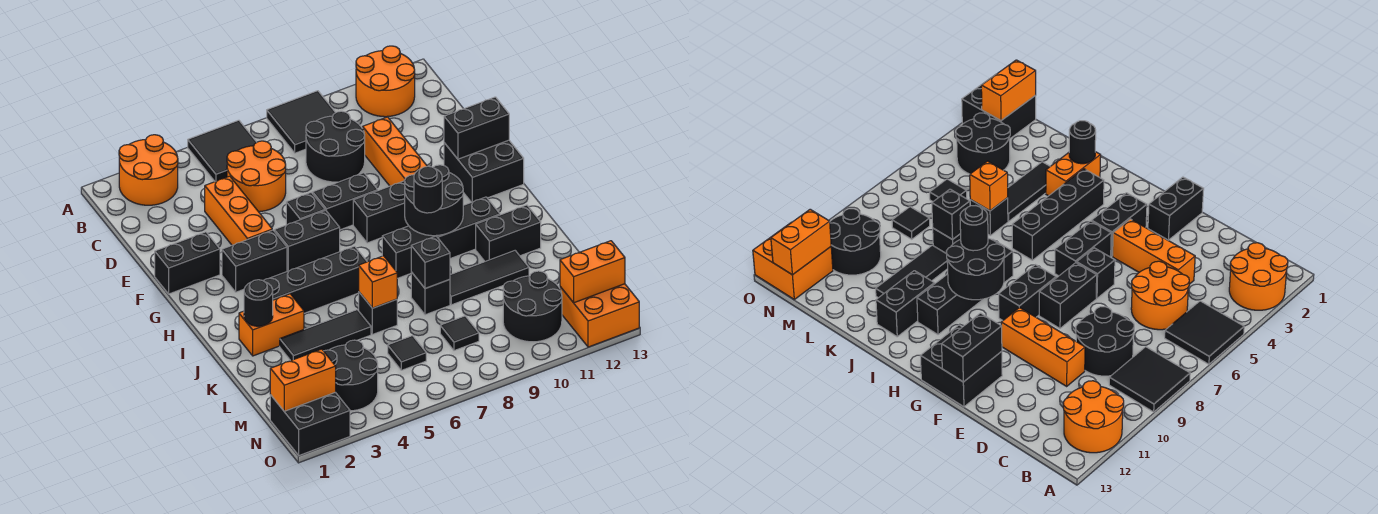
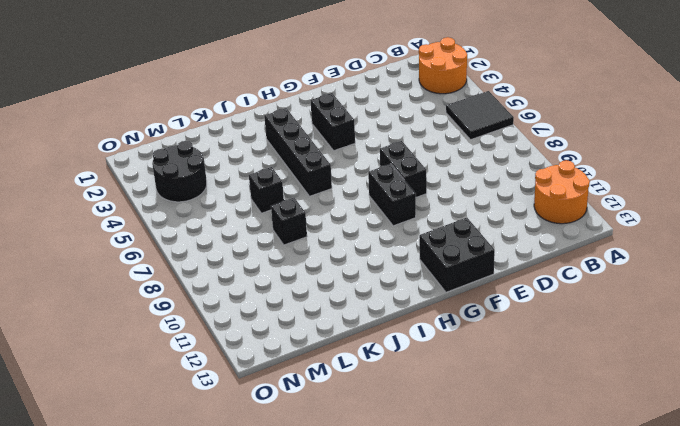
none -> black tile A8:B9 level 1
none -> orange round brick C5:D6 level 1
none -> black round brick C8:D9 level 1
none -> orange brick D4:F4 level 1

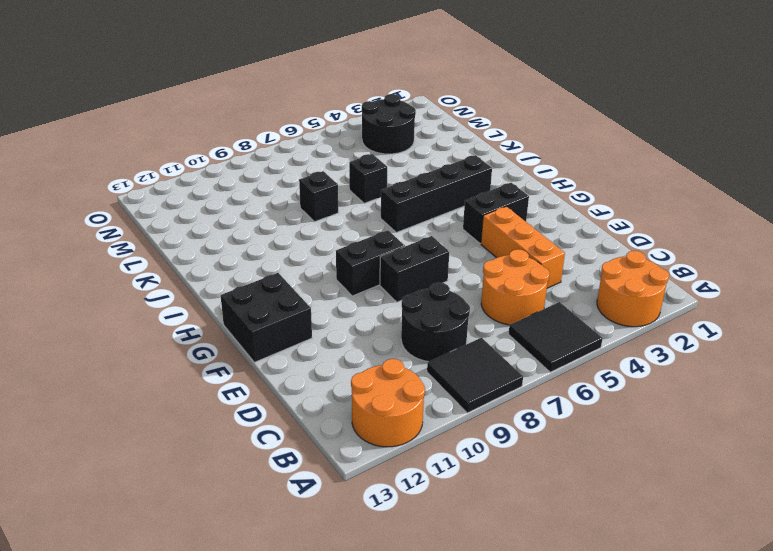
none -> orange brick D10:F10 level 1
none -> black brick F1:F2 level 1
none -> black brick F6 level 1
none -> black brick G5:G6 level 1

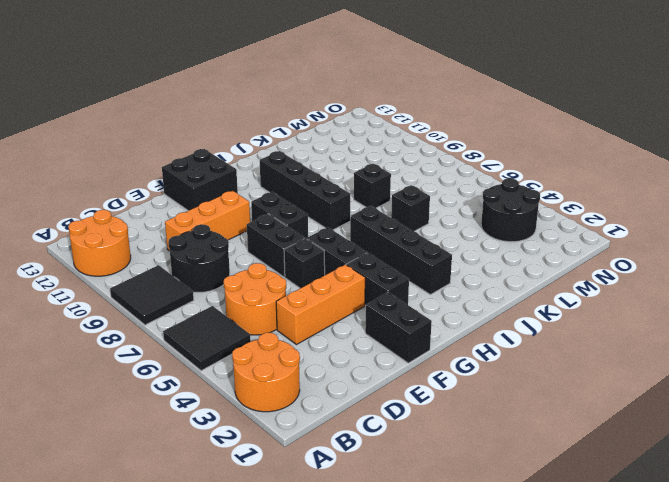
none -> orange brick J2:J3 level 1
none -> black brick J11:J12 level 1
none -> black tile K3:K5 level 1
none -> black tile K9:K11 level 1

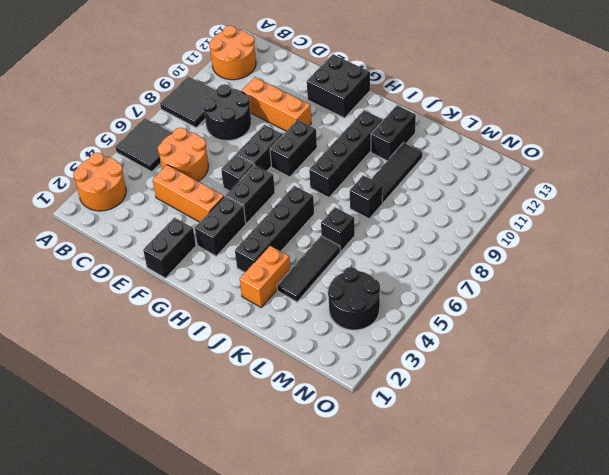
none -> black tile M6 level 1
none -> black tile M8 level 1
none -> black round brick M10:N11 level 1
none -> black brick N1:O2 level 1

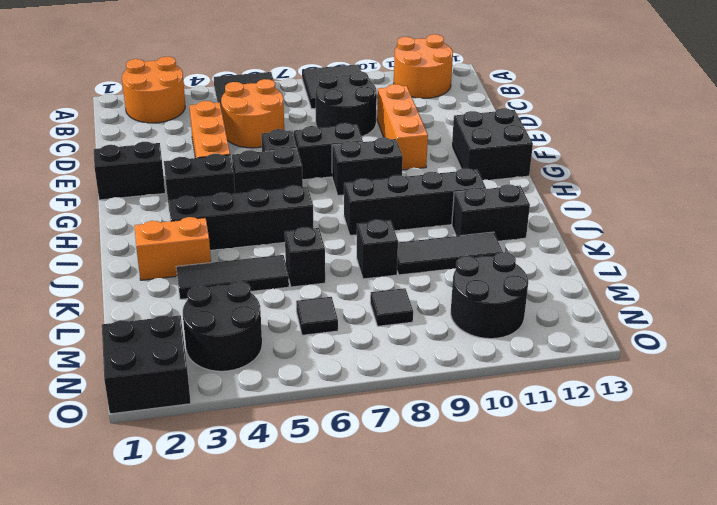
none -> orange brick N12:O13 level 1
none -> black brick F12:F13 level 2
none -> black round brick H9:I10 level 2
none -> black round brick J2 level 2

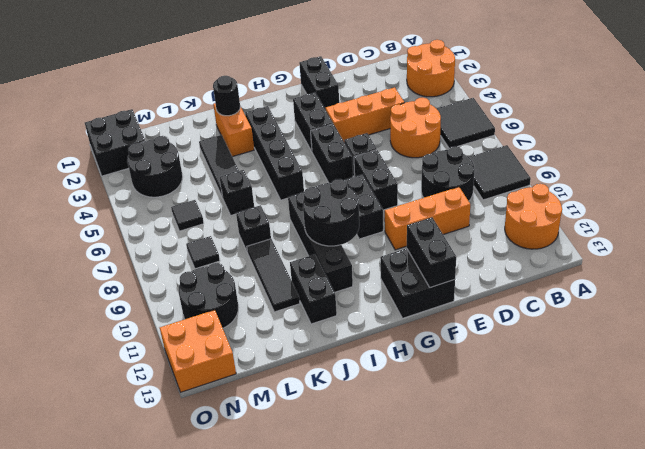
none -> orange brick K6 level 2
none -> black brick K8 level 2
none -> orange brick N1:N2 level 2
none -> orange brick N12:N13 level 2

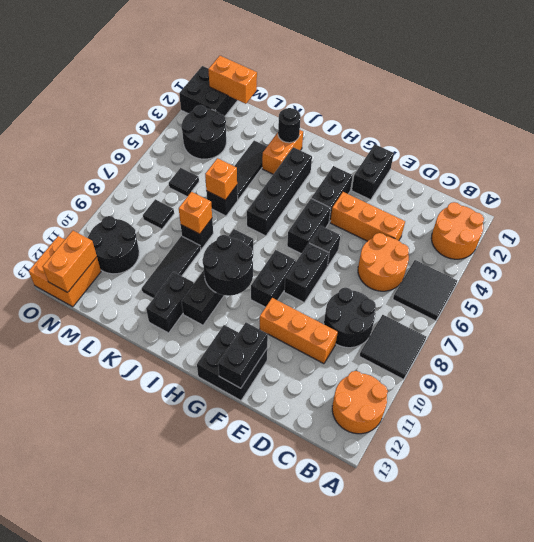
orange brick K8 level 2 -> black brick K8 level 2
orange brick M1:N1 level 2 -> orange brick N1:N2 level 2
none -> black round brick I9 level 3

